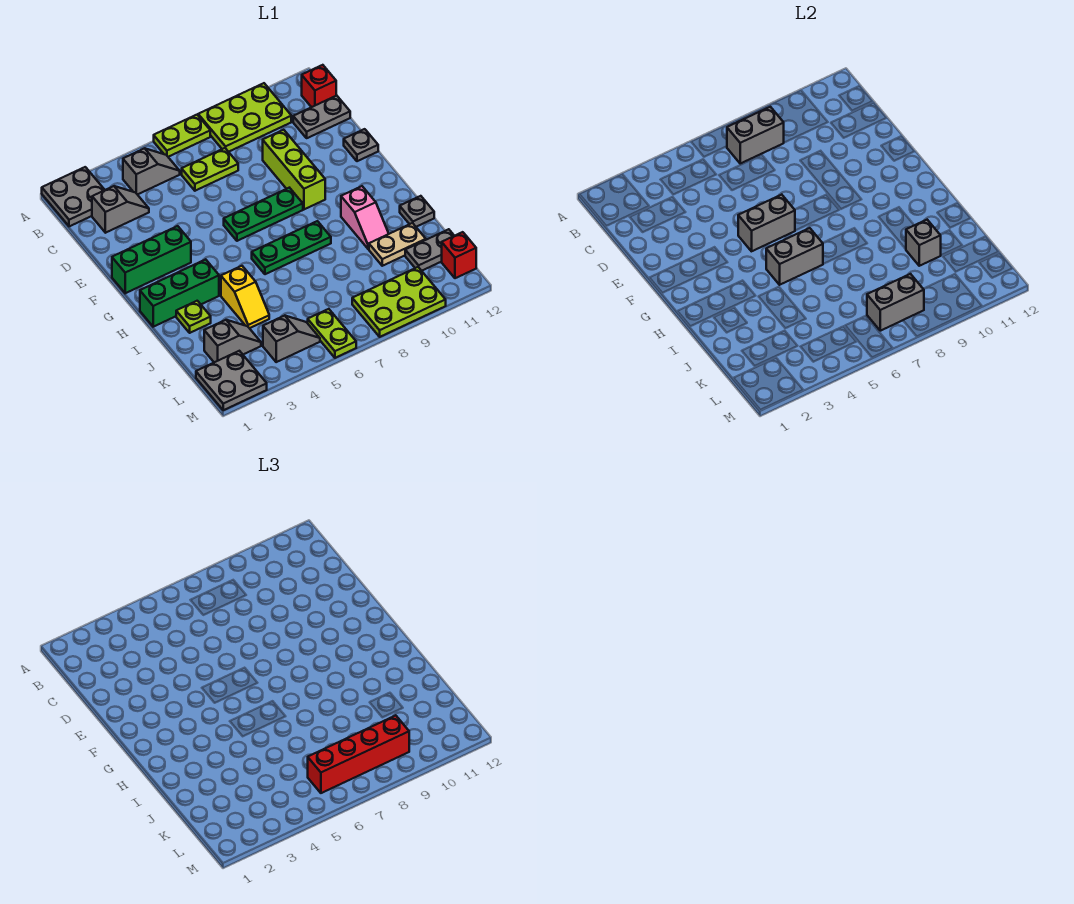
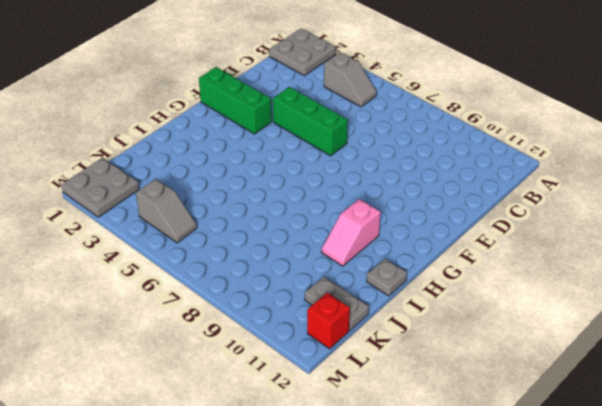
green brick E4:E6 level 1 -> green brick H1:H3 level 1
none -> lime plate A6:A7 level 1
none -> lime plate A8:B10 level 1
none -> red brick B12 level 1
none -> grey slope C2:C3 level 1 top 2

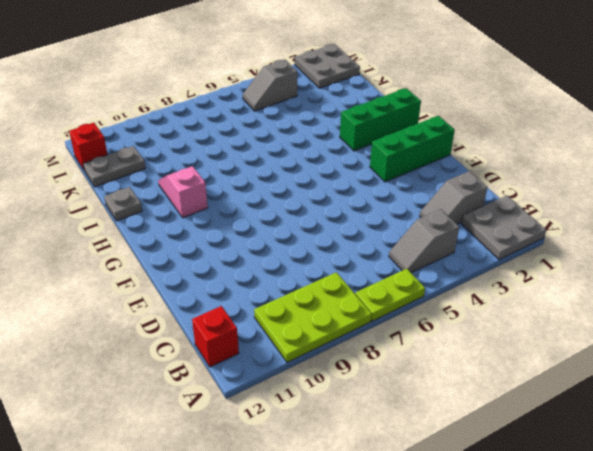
none -> lime plate C6:C7 level 1
none -> grey plate C11:C12 level 1
none -> lime brick D9:F9 level 1
none -> grey plate E12 level 1

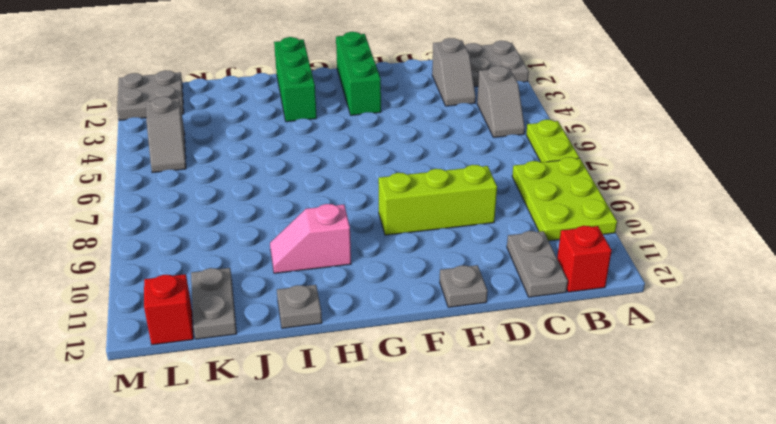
none -> lime plate C6:C7 level 1
none -> green plate F6:F8 level 1
none -> green plate H6:H8 level 1
none -> lime plate I2 level 1

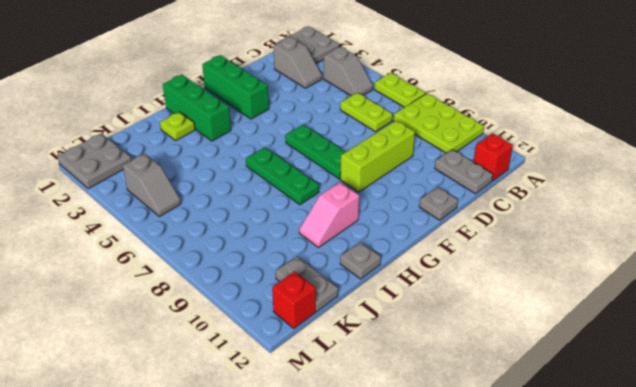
none -> yellow slope I4:J4 level 1 top I
none -> tan plate J10:J11 level 1
none -> grey slope K2:K3 level 1 top 2
none -> lime plate L6:M6 level 1

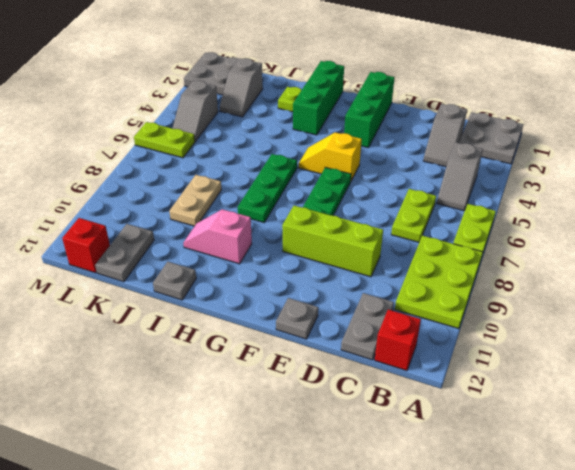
yellow slope F5:G5 level 1 top F -> yellow slope I4:J4 level 1 top I
tan plate J8:J9 level 1 -> tan plate J10:J11 level 1
none -> lime plate L8:M10 level 1
none -> grey brick B7:B8 level 2
none -> grey brick F5:F6 level 2
none -> grey brick H5:H6 level 2

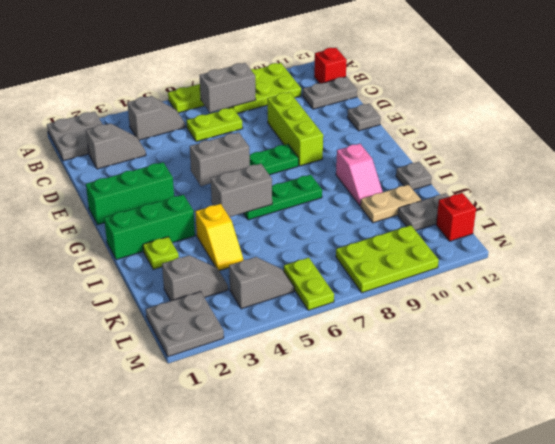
none -> grey brick J10 level 2
none -> grey brick L7:L8 level 2
none -> red brick L6:L9 level 3

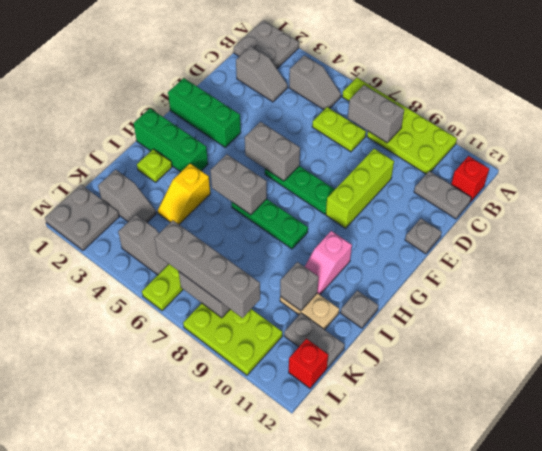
grey brick L6:L9 level 3 -> red brick L6:L9 level 3

